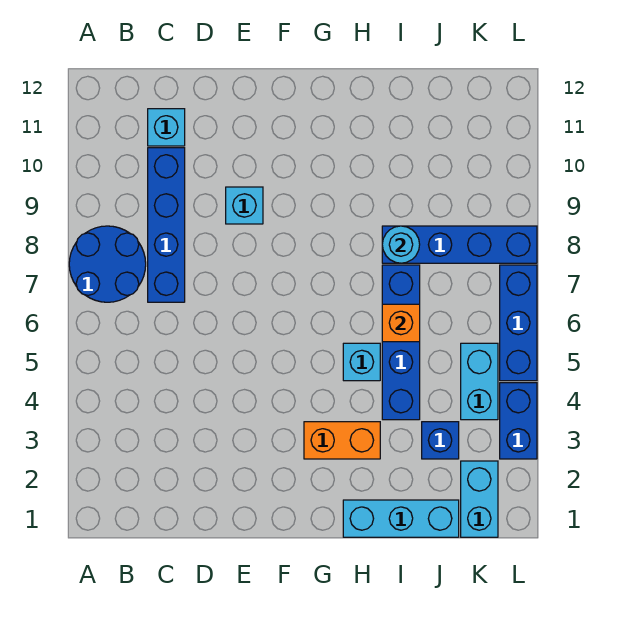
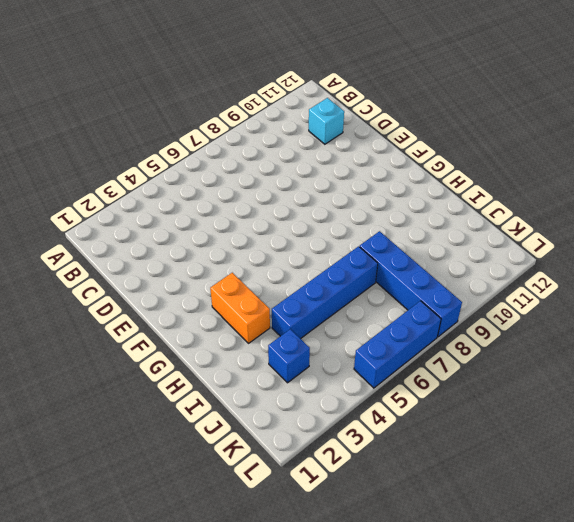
none -> blue round brick A7:B8 level 1
none -> blue brick C7:C10 level 1
none -> cyan brick E9 level 1

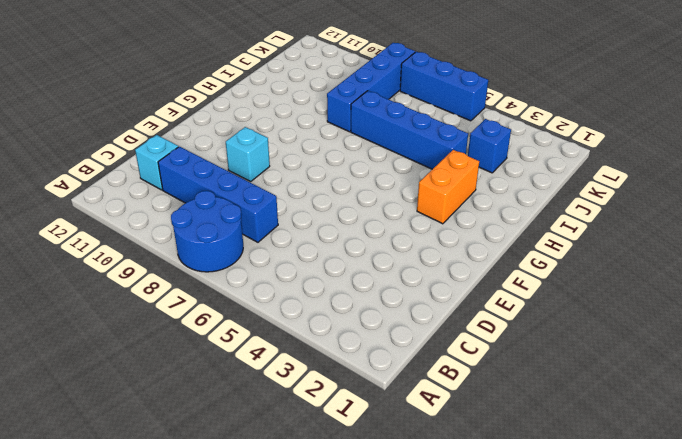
none -> cyan brick H1:J1 level 1
none -> cyan brick H5 level 1
none -> cyan brick K1:K2 level 1

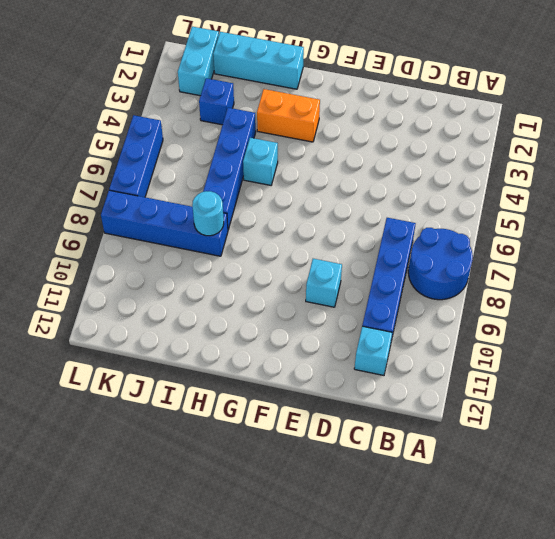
none -> cyan brick K4:K5 level 1
none -> blue brick L3:L4 level 1
none -> orange brick I6 level 2

